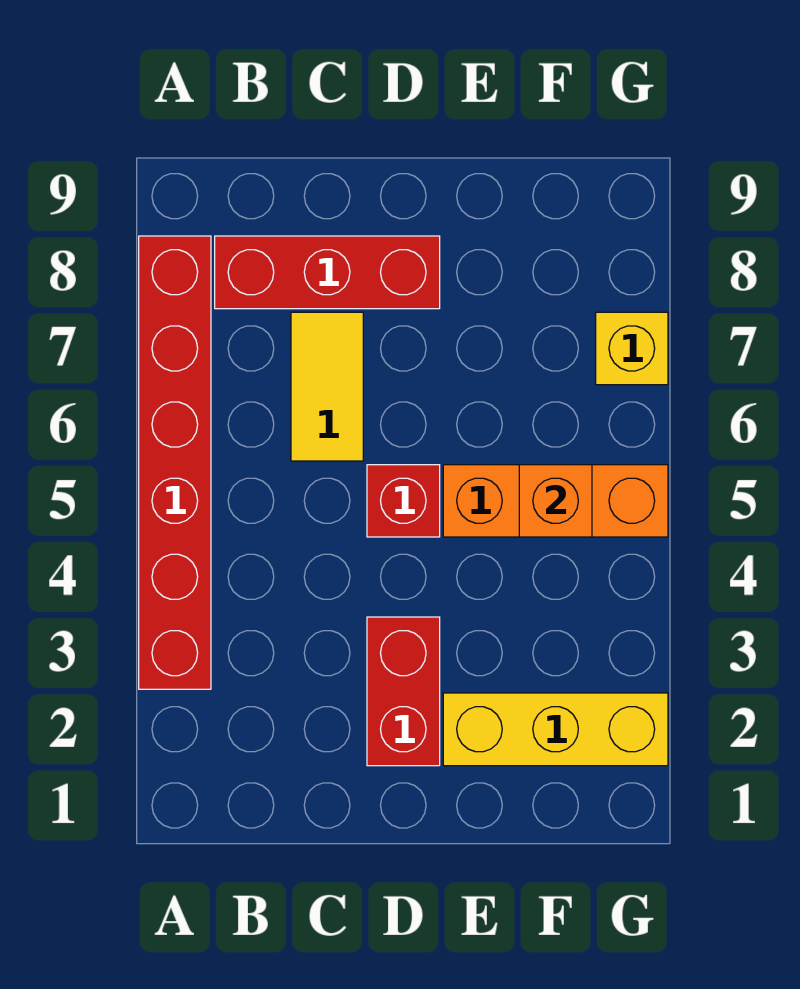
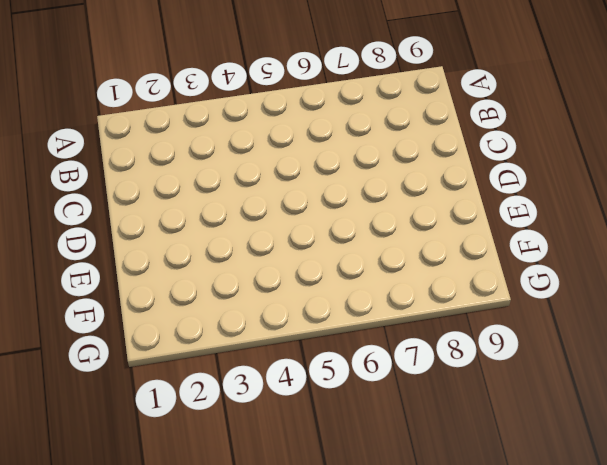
none -> red brick A3:A8 level 1
none -> red brick B8:D8 level 1

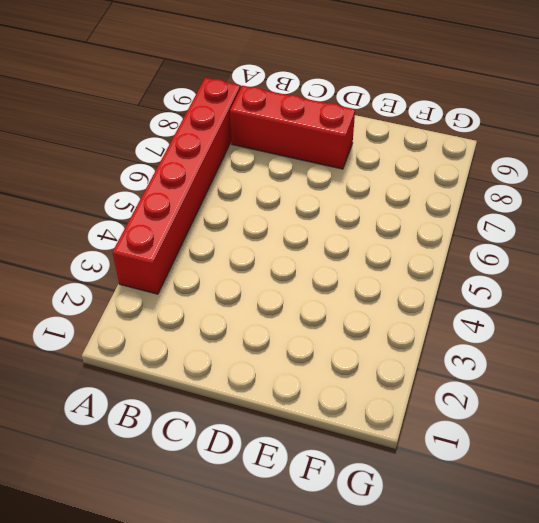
none -> yellow tile C6:C7 level 1
none -> red brick D2:D3 level 1

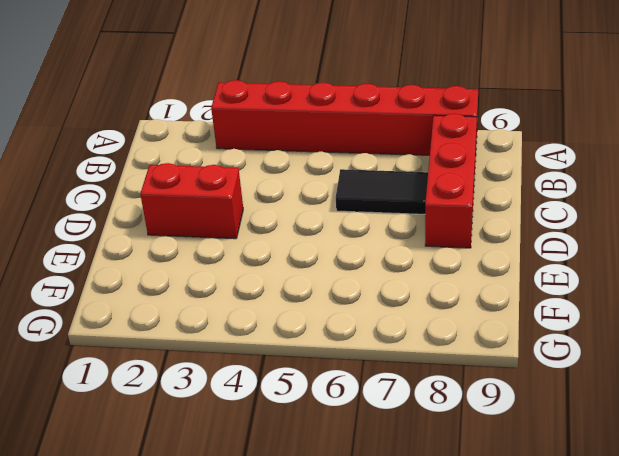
black tile C6:C7 level 1 -> yellow tile C6:C7 level 1
none -> red brick D5 level 1
none -> yellow brick E2:G2 level 1

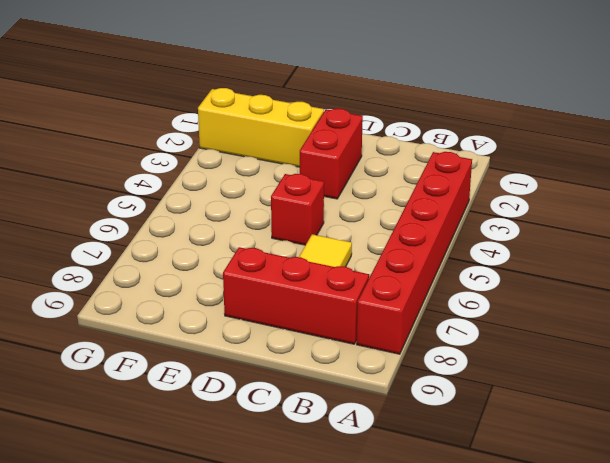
none -> orange brick E5:G5 level 1
none -> yellow brick G7 level 1

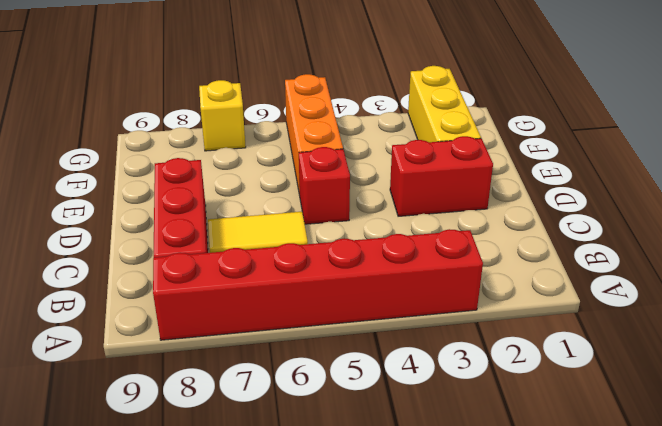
none -> orange brick F5 level 2

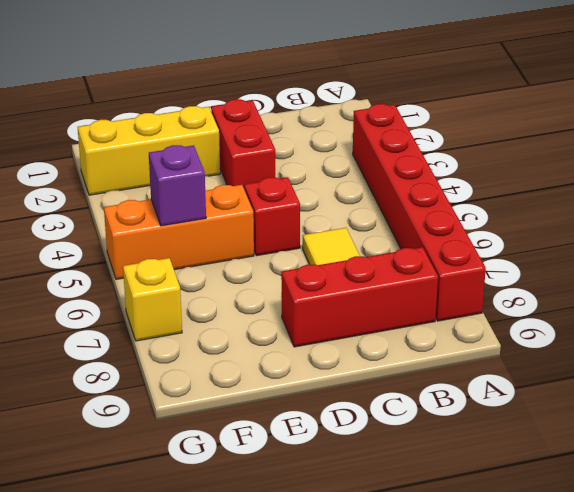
purple brick F5 level 2 -> orange brick F5 level 2

